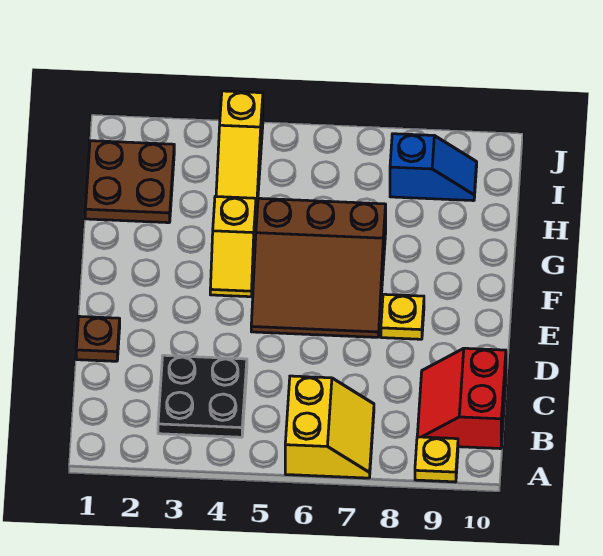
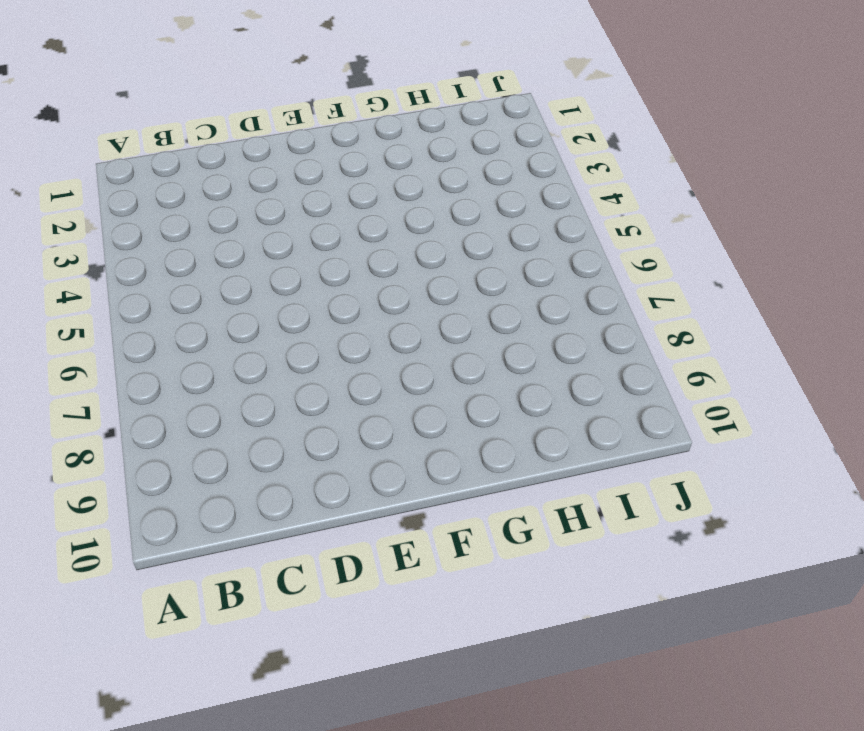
none -> yellow slope A6:B7 level 1 top 6
none -> yellow plate A9 level 1

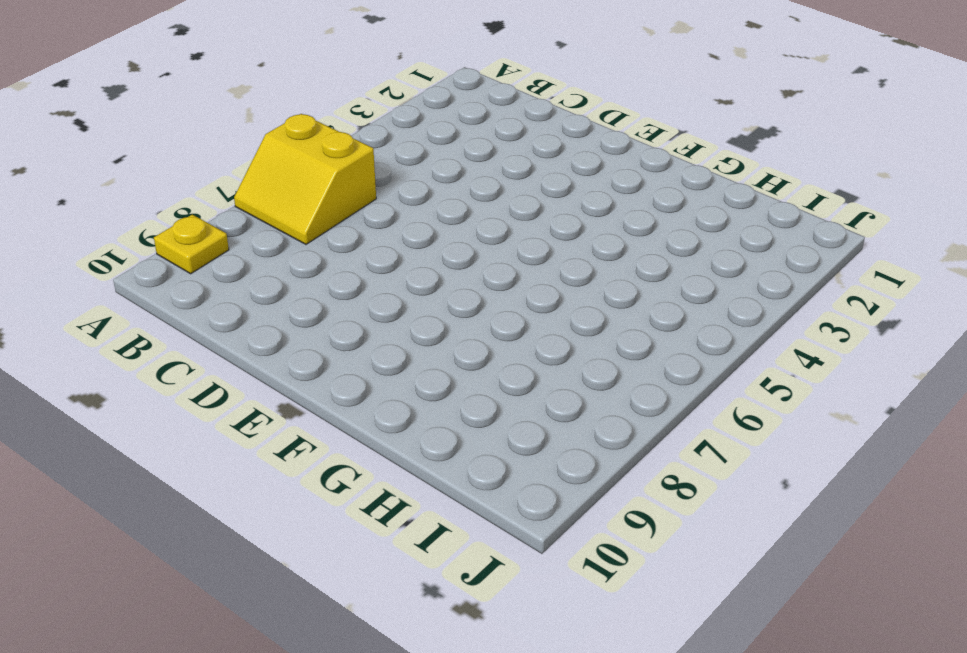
none -> black plate B3:C4 level 1
none -> red slope B9:C10 level 1 top 10

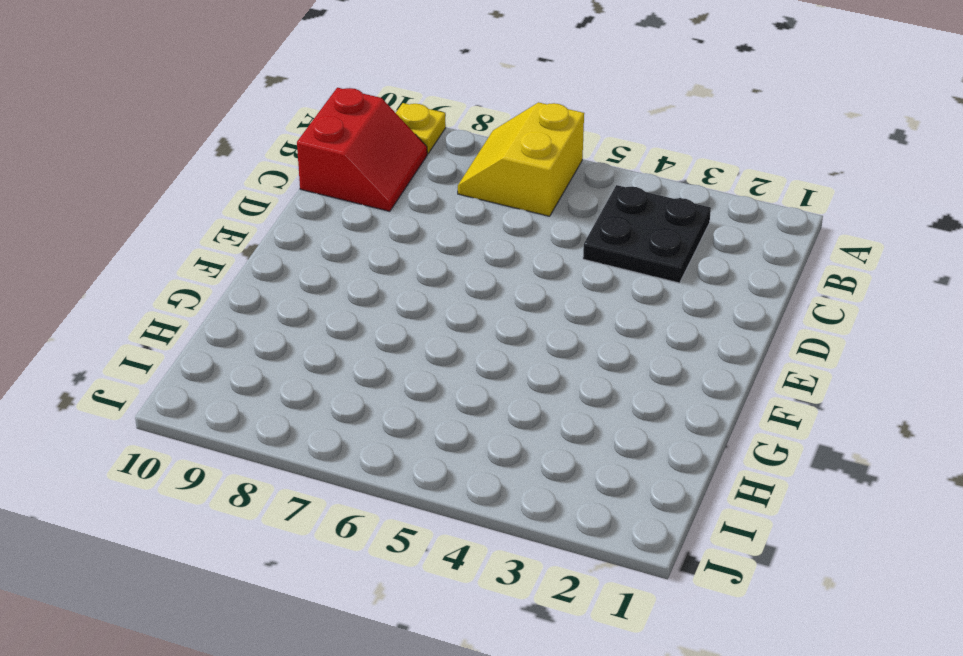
none -> brown plate D1 level 1
none -> brown slope E5:G7 level 1 top G

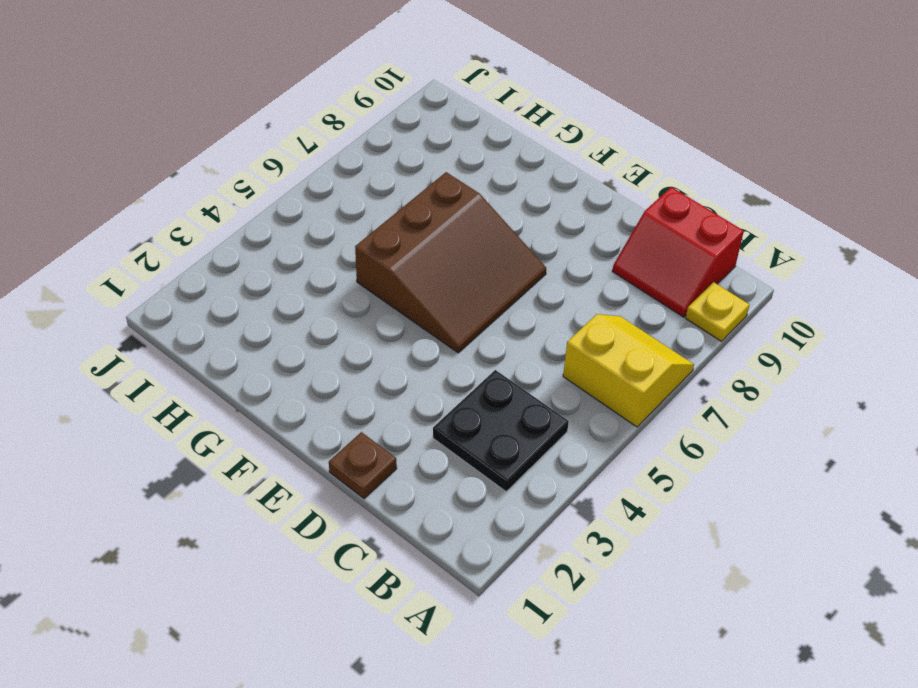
none -> yellow plate E8 level 1
none -> yellow slope F4:G4 level 1 top G

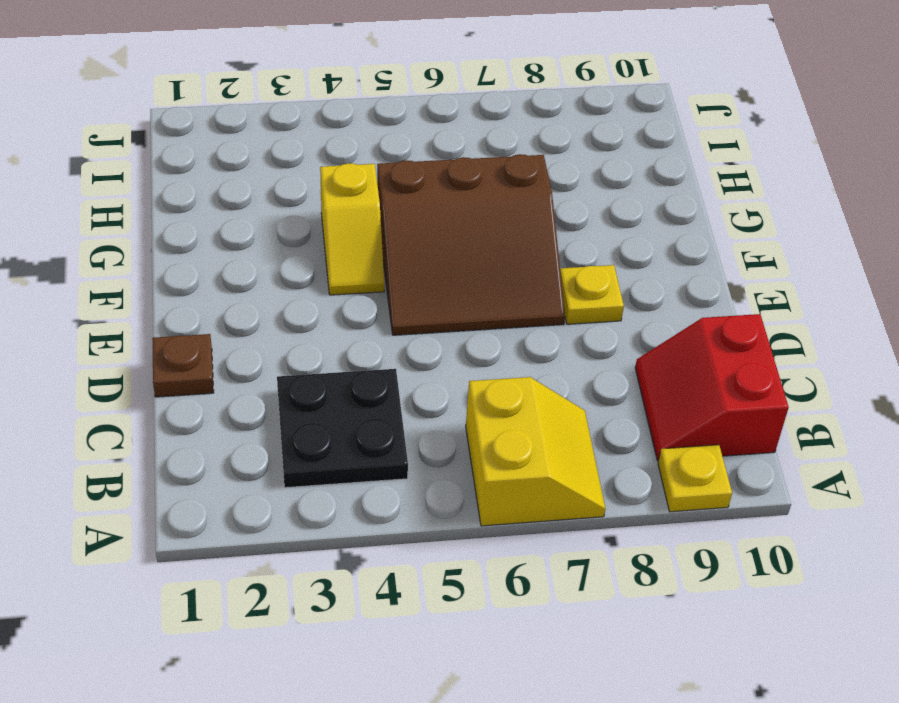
none -> brown plate H1:I2 level 1
none -> yellow slope H4:J4 level 1 top J

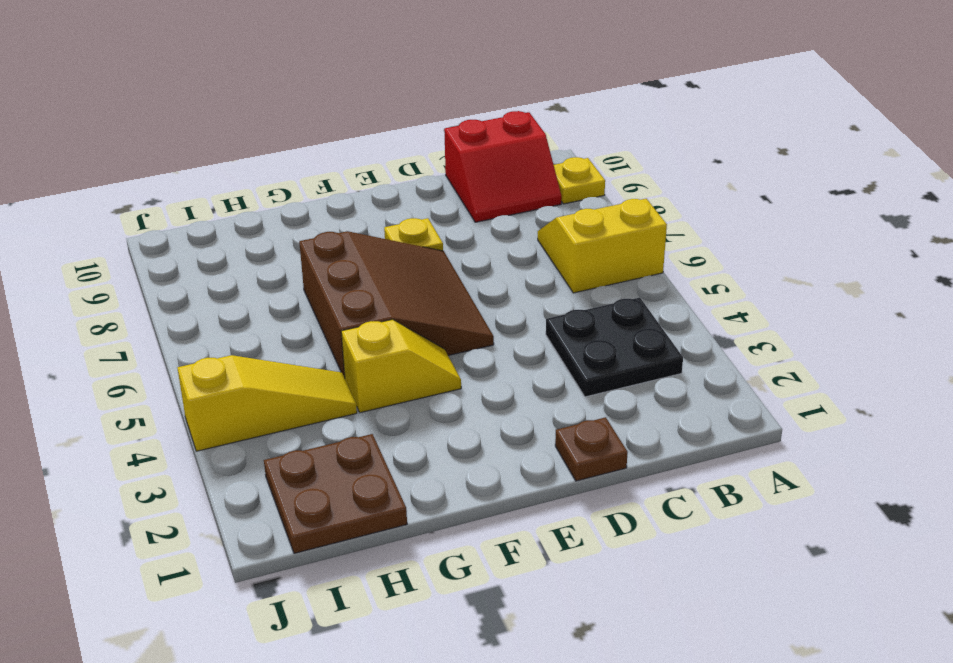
none -> blue slope I8:I9 level 1 top 8

